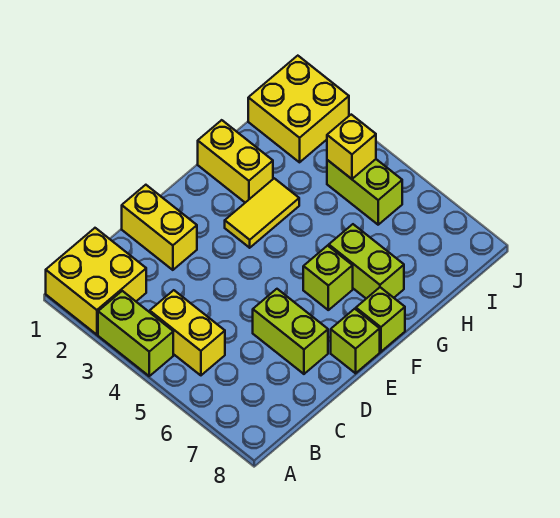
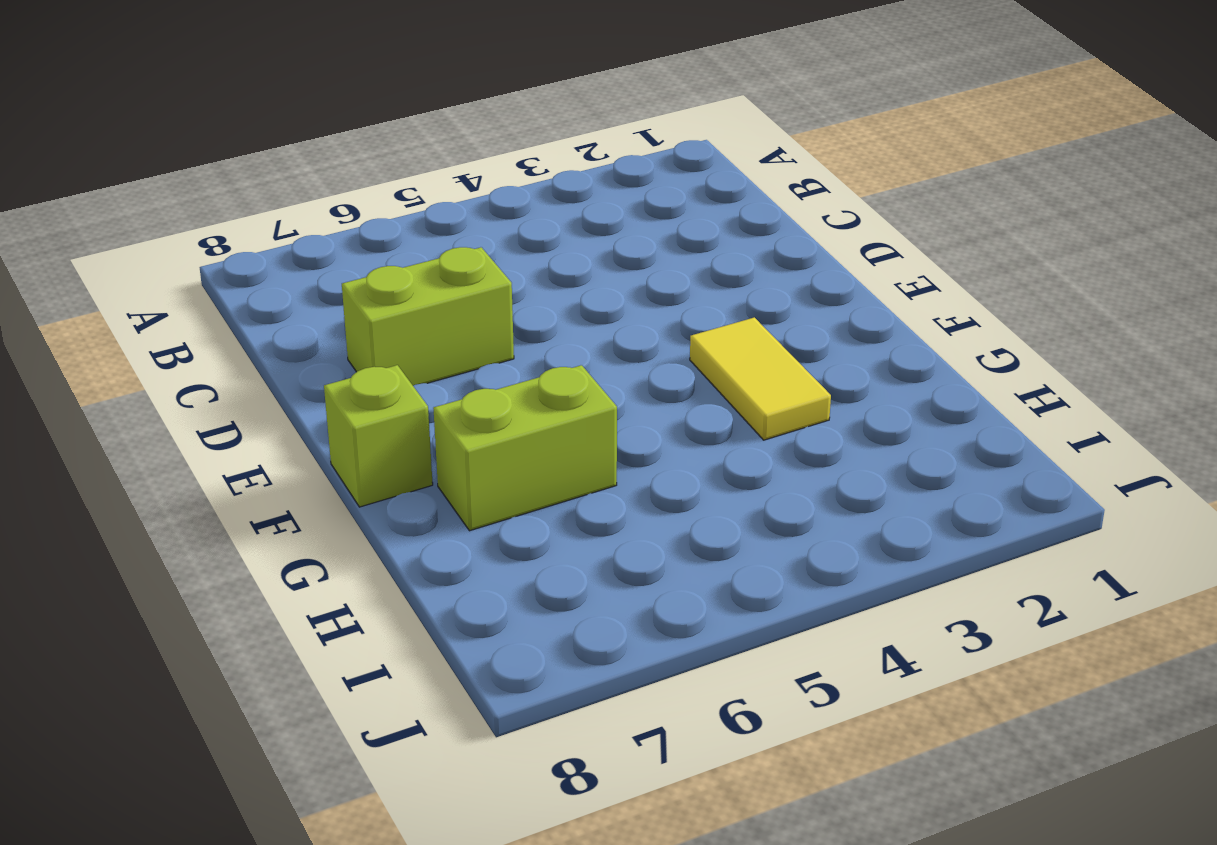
none -> yellow brick A1:B2 level 1
none -> lime brick A3:A4 level 1
none -> yellow brick B4:B5 level 1

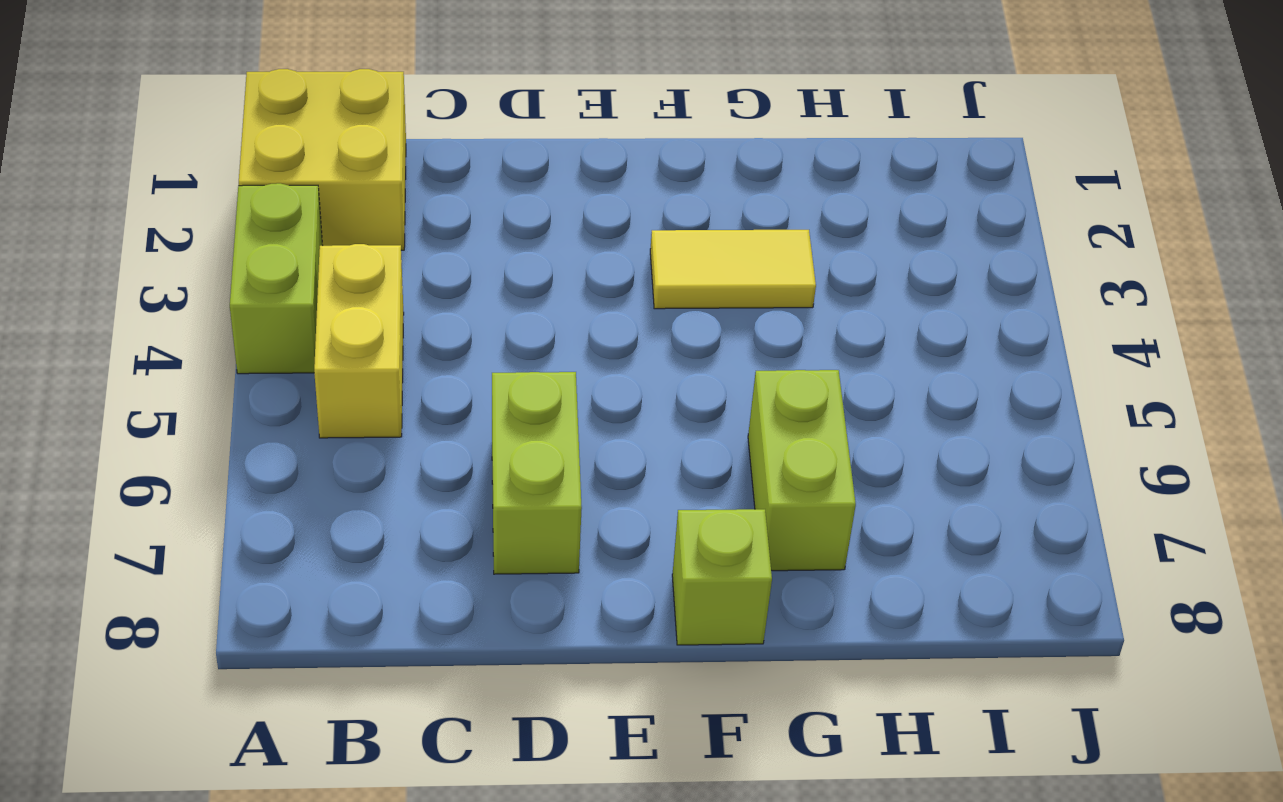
none -> yellow brick D1:D2 level 1
none -> lime brick E8 level 1
none -> lime brick F6 level 1

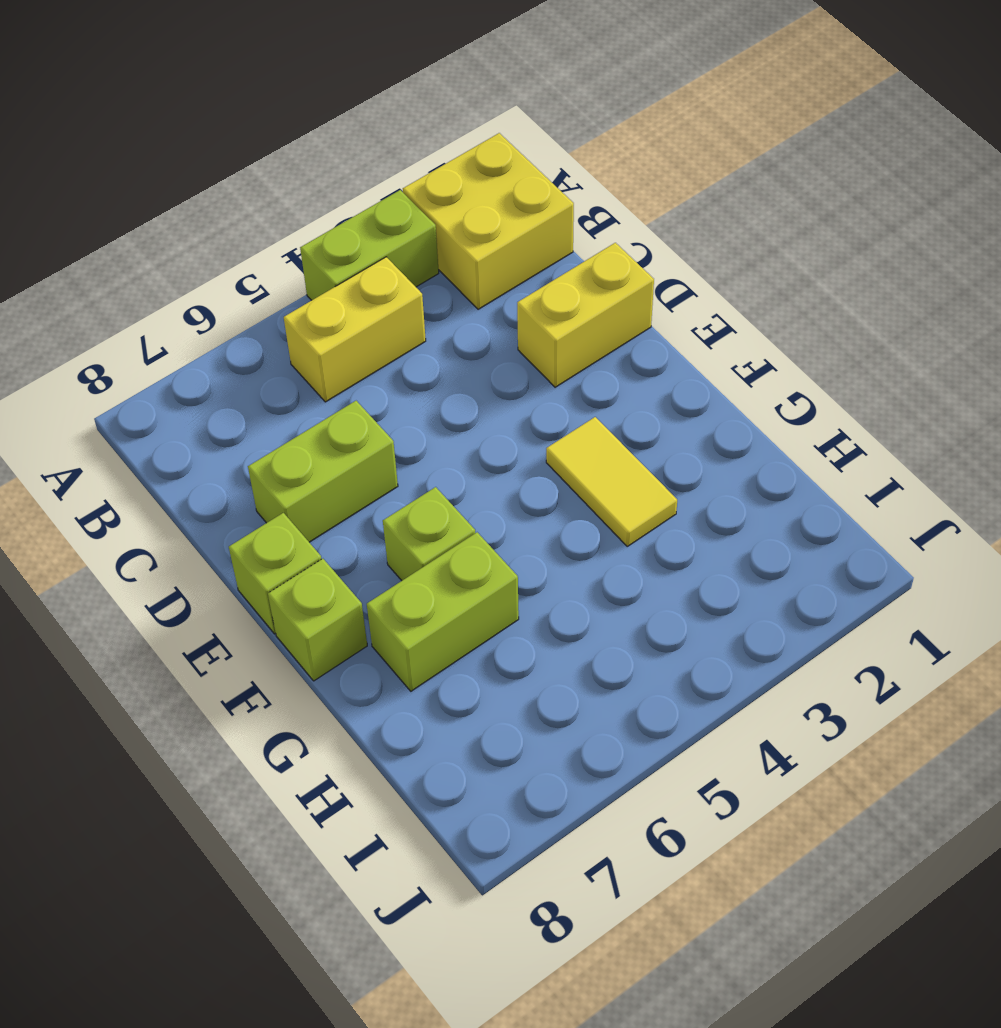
none -> yellow brick G1:G2 level 1
none -> yellow brick I1:J2 level 1
none -> lime brick I4:I5 level 1

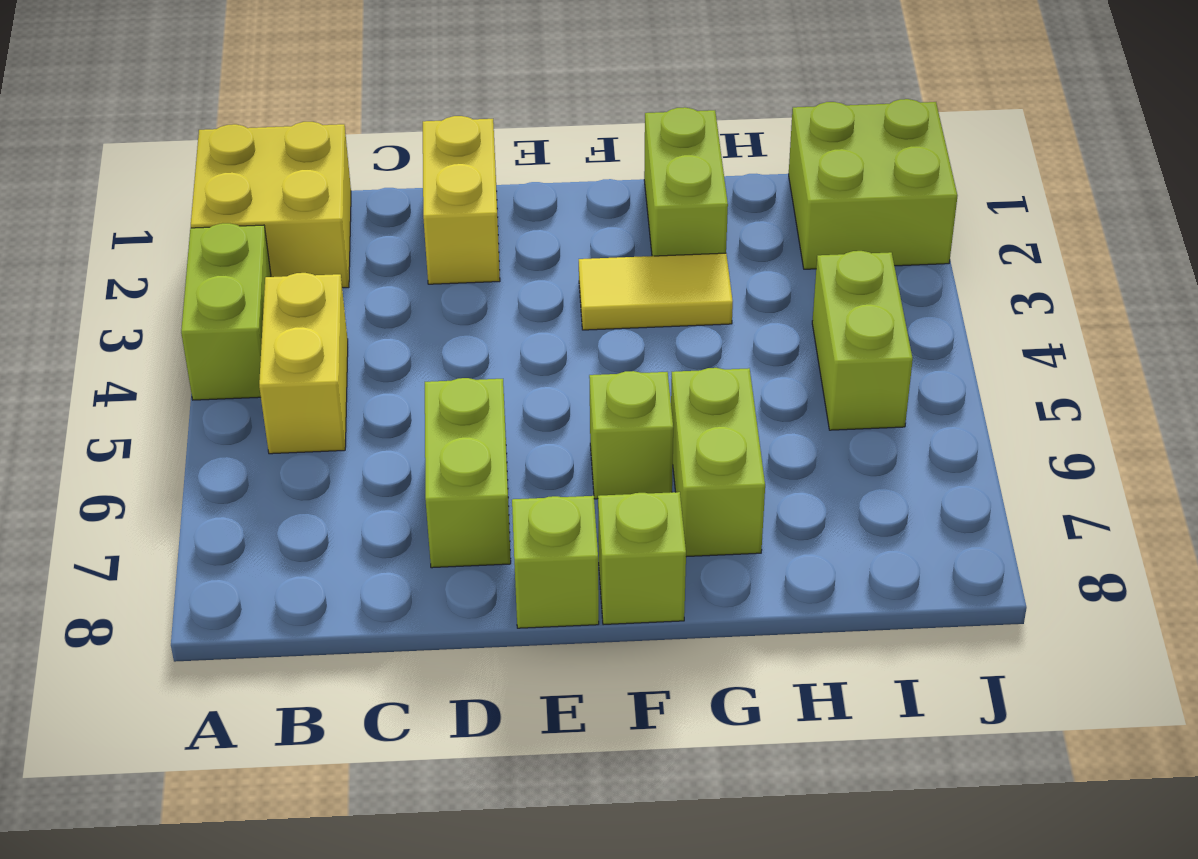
lime brick G1:G2 level 1 -> yellow brick G1:G2 level 1
lime brick I1:J2 level 1 -> yellow brick I1:J2 level 1
none -> yellow brick I4 level 2

